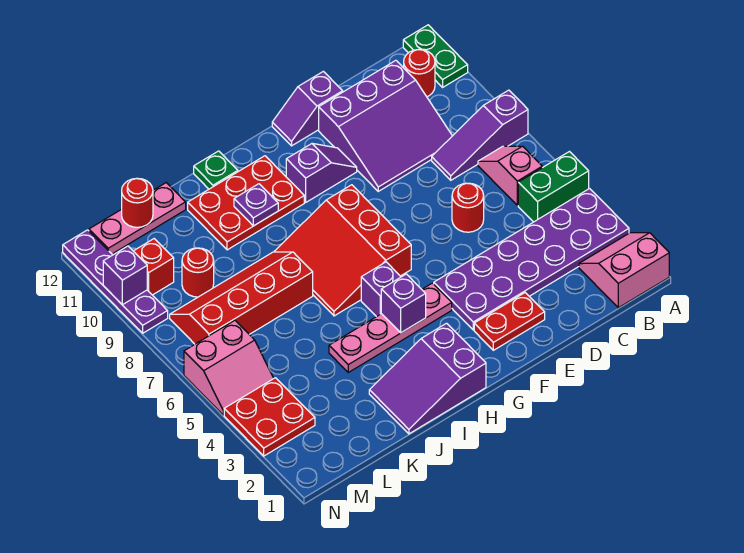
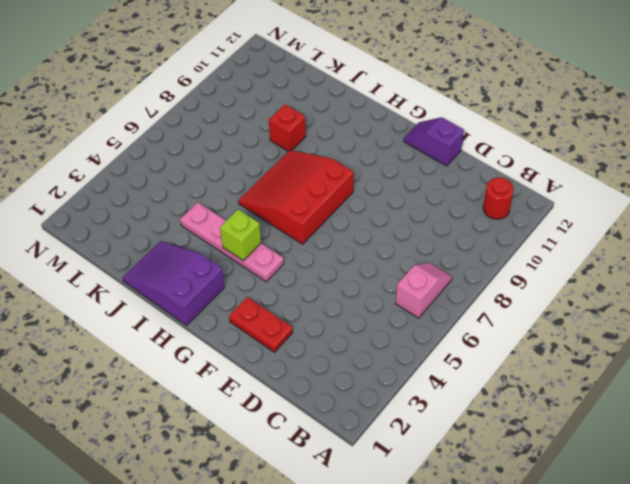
lime brick H4 level 2 -> purple brick H4 level 2
red brick J9 level 1 -> red brick M10 level 1
none -> pink slope A1:B2 level 1 top 1
none -> purple plate A3:F4 level 1
none -> green brick A5:B5 level 1

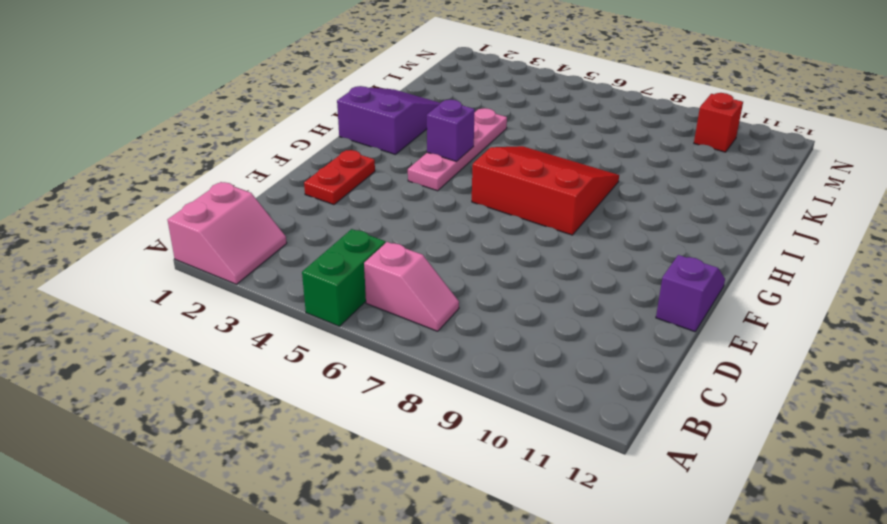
none -> purple plate A3:F4 level 1
none -> purple slope A8:C8 level 1 top A
none -> green plate A11:A12 level 1

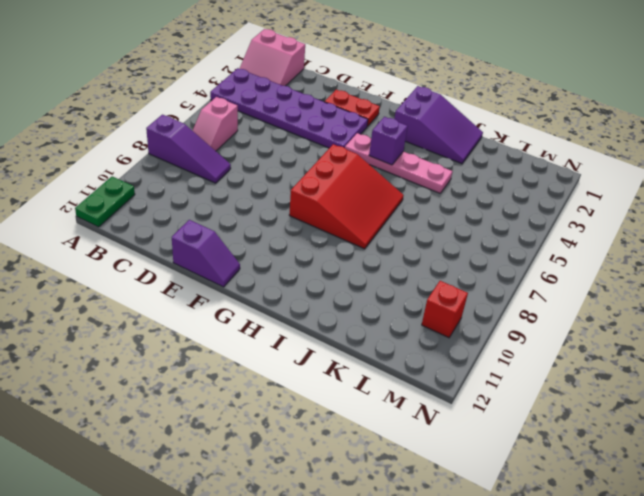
none -> green brick A5:B5 level 1
none -> red round brick B11 level 1
none -> purple slope C9:E11 level 1 top 11

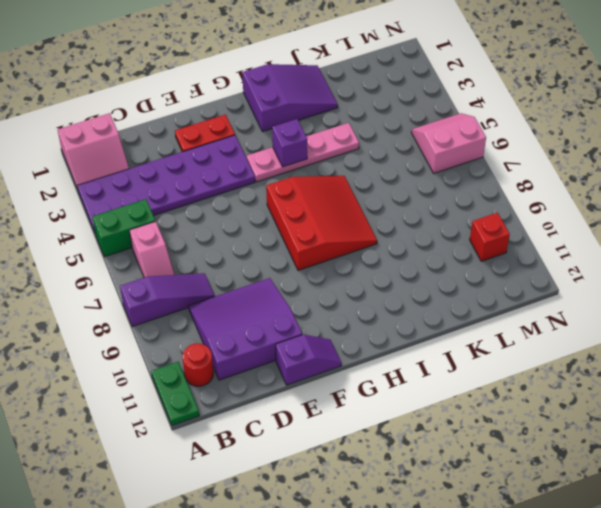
none -> red round brick D6 level 1
none -> purple slope F10:G10 level 1 top G
none -> purple brick H5 level 1

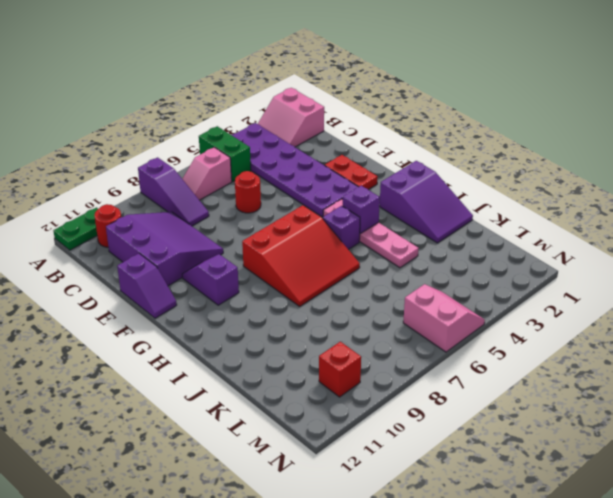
none -> red plate H10:J11 level 1
none -> green plate I12 level 1
none -> red slope J7:M8 level 1 top 7

